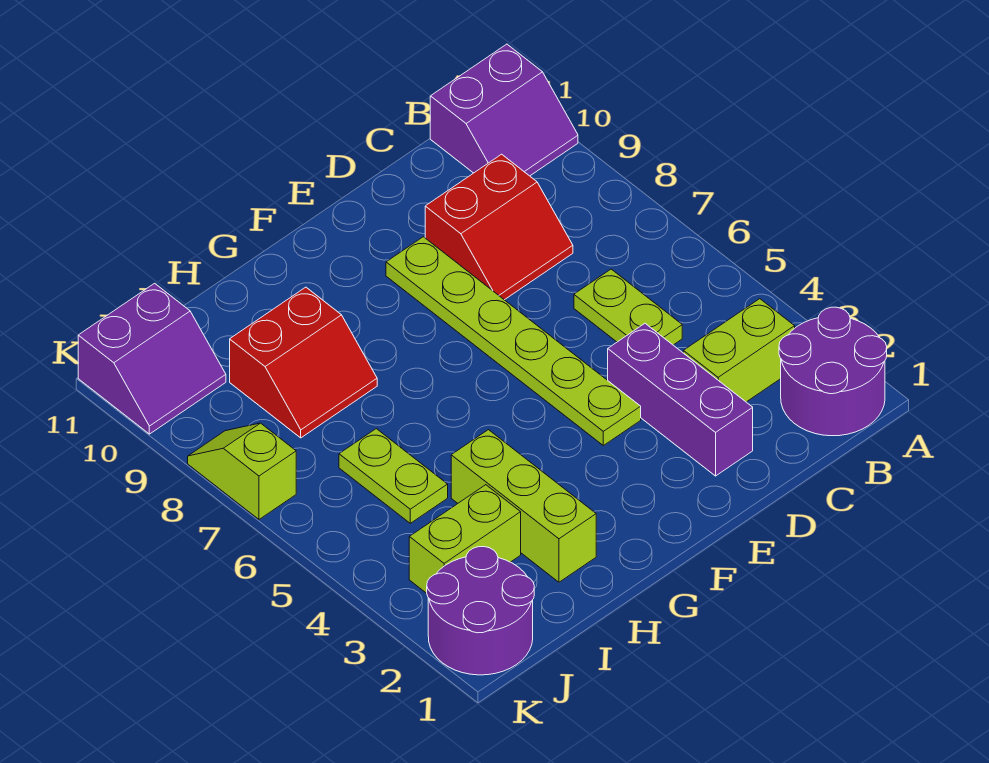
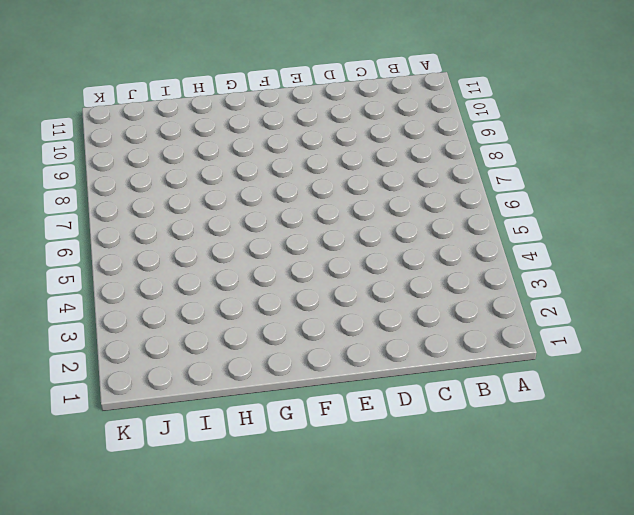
none -> purple round brick A1:B2 level 1
none -> purple slope A10:B11 level 1 top 11
none -> lime brick B3:C3 level 1

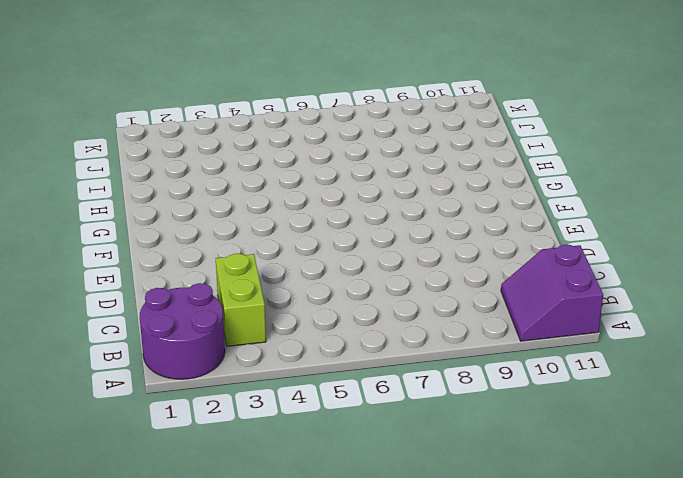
none -> lime plate C5:C6 level 1
none -> red slope C8:D9 level 1 top 9
none -> purple brick D2:D4 level 1

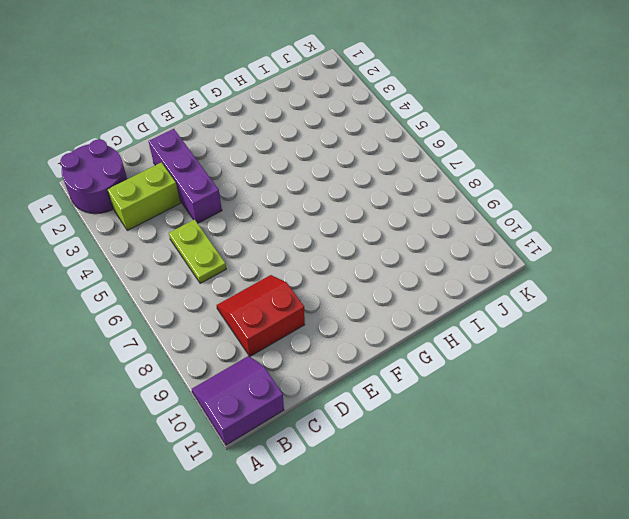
none -> lime plate E4:E9 level 1
none -> lime brick H2:H4 level 1
none -> red slope H8:I9 level 1 top 9

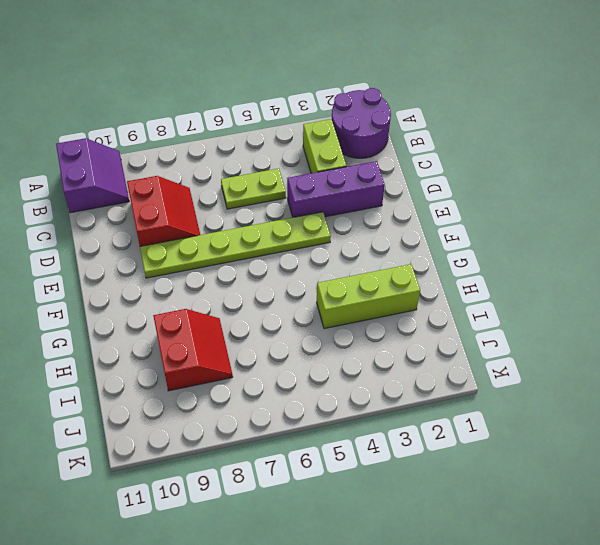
none -> lime brick I3:J3 level 1
none -> lime plate I5:I6 level 1
none -> purple round brick J1:K2 level 1

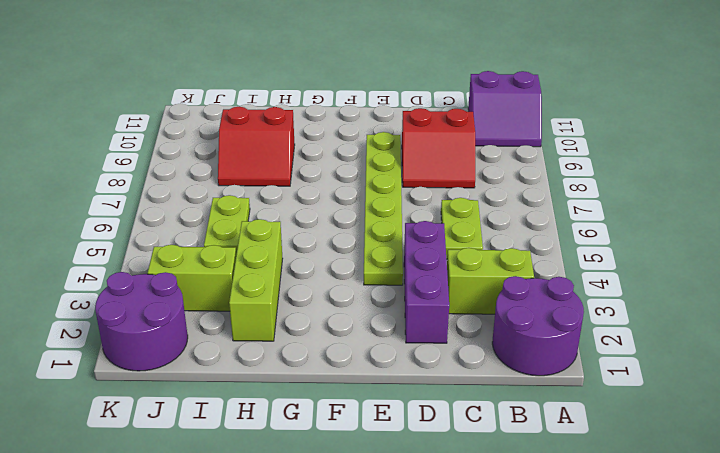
none -> purple slope J10:K11 level 1 top 11
none -> lime slope K7:K8 level 1 top 7

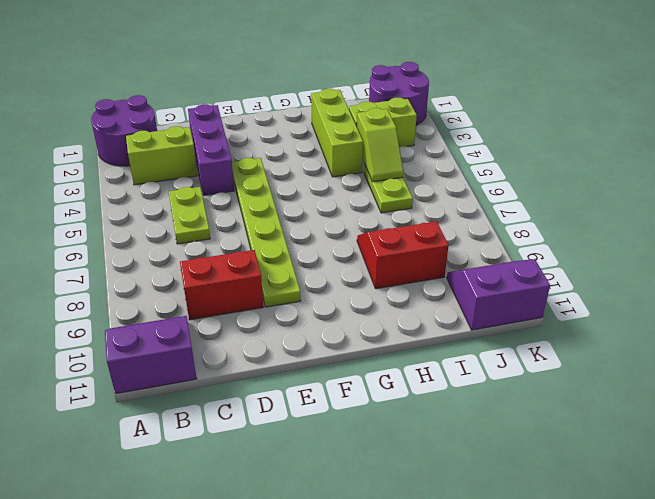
lime slope I4:I5 level 2 top 4 -> lime slope K7:K8 level 1 top 7

